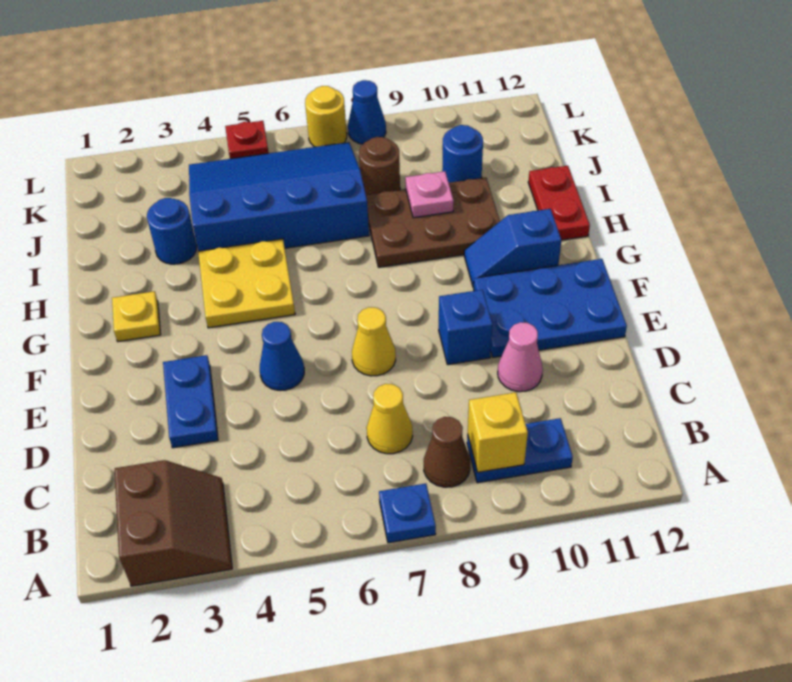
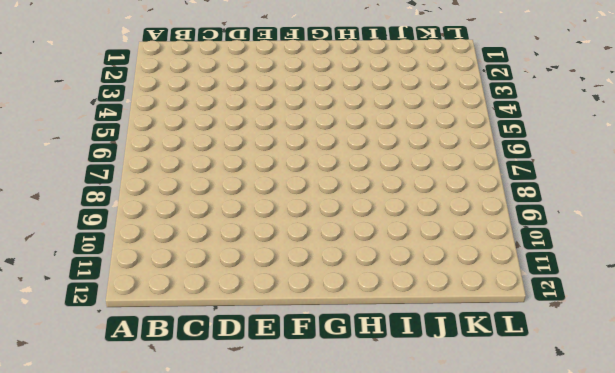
none -> brown slope A2:B3 level 1 top 2
none -> blue plate A7 level 1
none -> brown cone B8 level 1

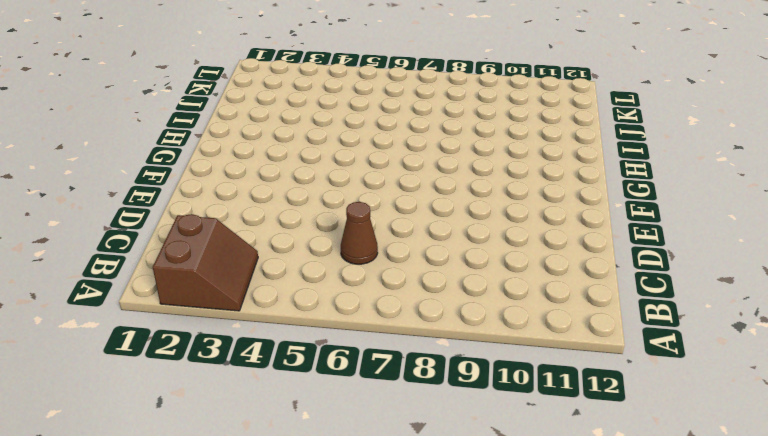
brown cone C6 level 1 -> brown cone B8 level 1
none -> blue plate A7 level 1
none -> blue plate B9:B10 level 1
none -> yellow cone C7 level 1

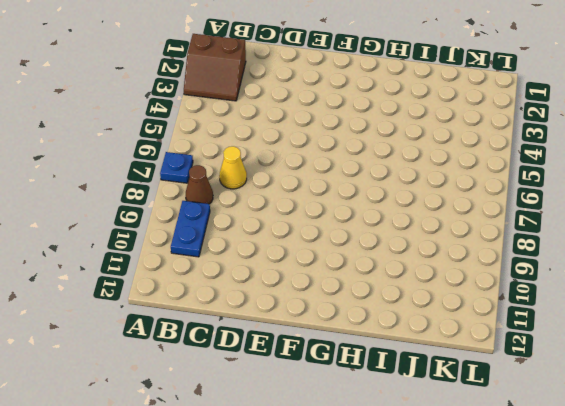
none -> blue plate D3:E3 level 1
none -> pink cone D10 level 1
none -> blue cone E5 level 1

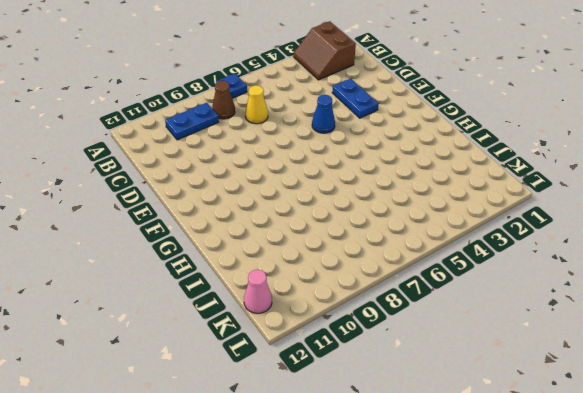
pink cone K12 level 1 -> pink cone D10 level 1
none -> yellow cone E7 level 1
none -> blue brick E9 level 1
none -> blue plate E10:F12 level 1

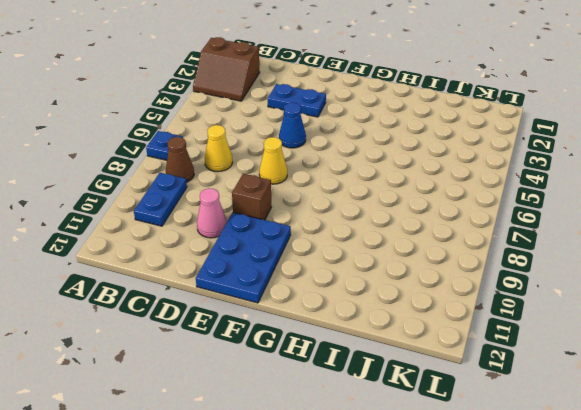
brown brick E9 level 1 -> blue brick E9 level 1
none -> yellow plate G2 level 1
none -> yellow plate G4:H5 level 1
none -> blue slope G10:G11 level 1 top 11

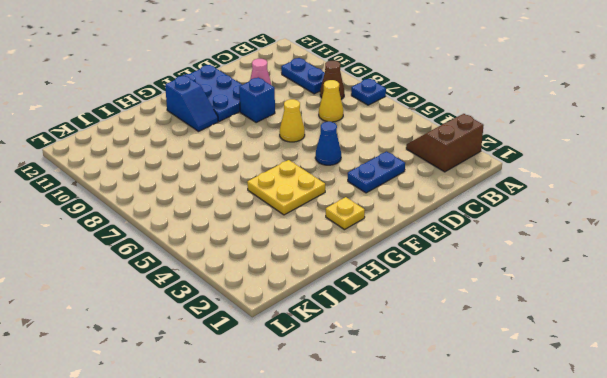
none -> brown plate H8:I10 level 1
none -> red plate H12:I12 level 1
none -> blue round brick I3 level 1

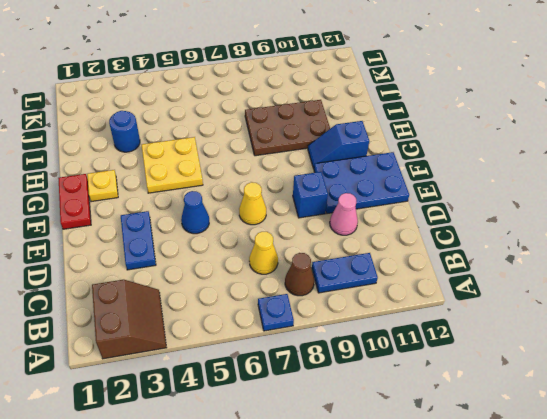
red plate F1:G1 level 1 -> red plate H12:I12 level 1
none -> blue slope I4:K7 level 1 top I
none -> brown round brick J8 level 1
none -> blue round brick J10 level 1

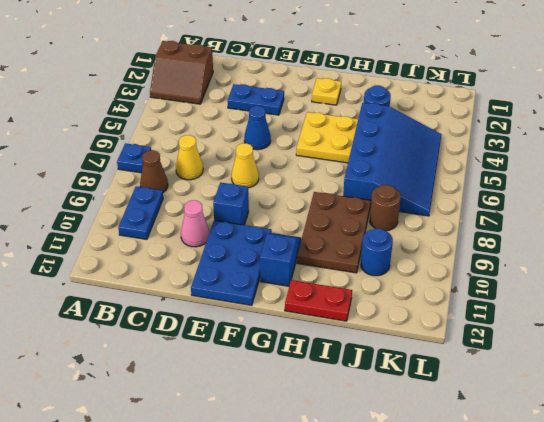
none -> red plate L5 level 1
none -> yellow round brick L7 level 1
none -> blue cone L8 level 1

